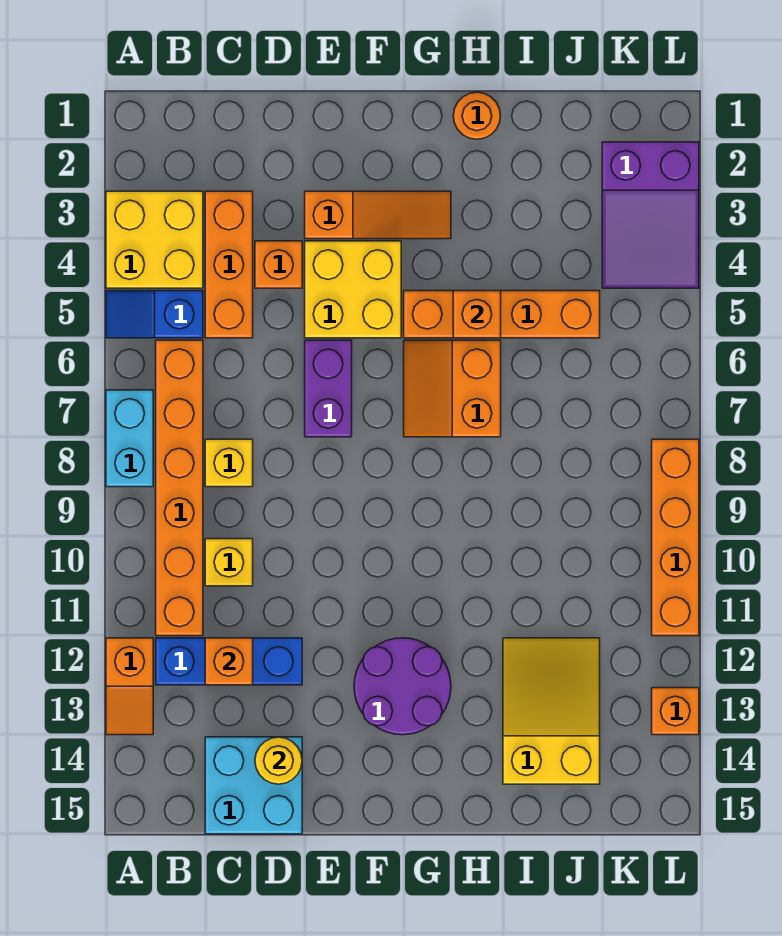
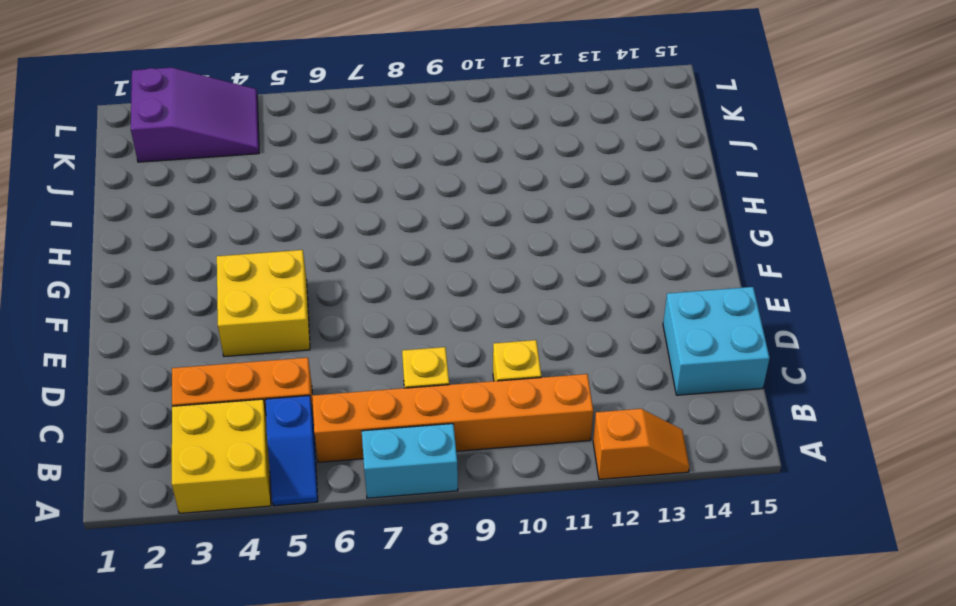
none -> blue brick B12:D12 level 1
none -> orange brick D4 level 1
none -> orange slope E3:G3 level 1 top E

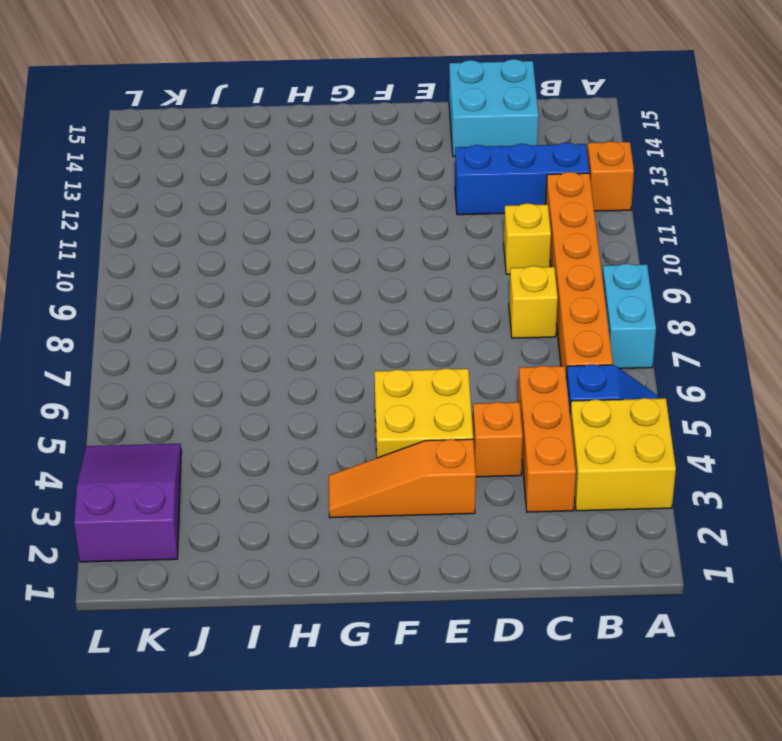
none -> purple brick E6:E7 level 1
none -> purple round brick F12:G13 level 1
none -> orange brick G5:J5 level 1

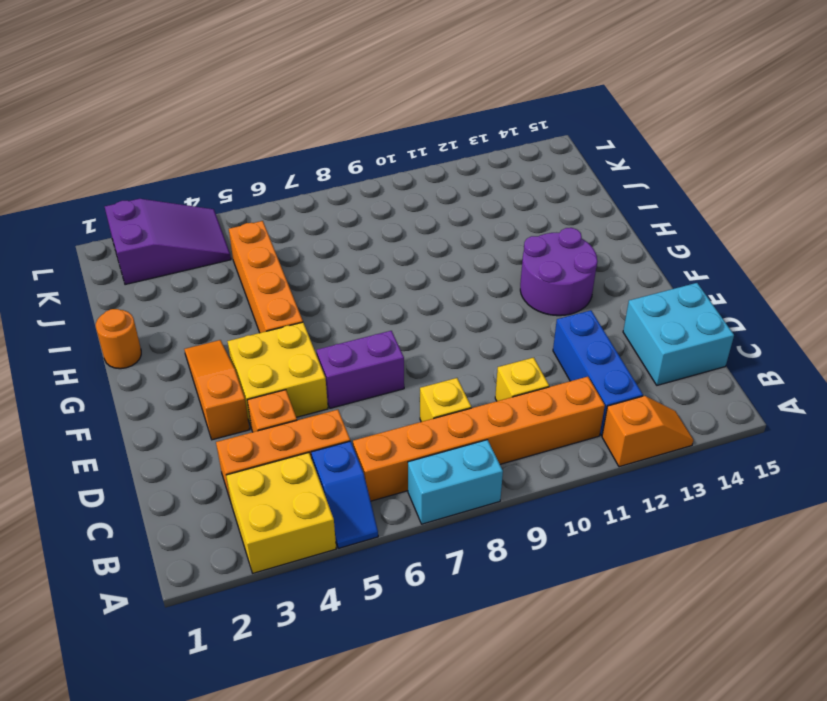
none -> orange slope G6:H7 level 1 top H
none -> yellow slope I12:J14 level 1 top 14
none -> orange brick L8:L11 level 1

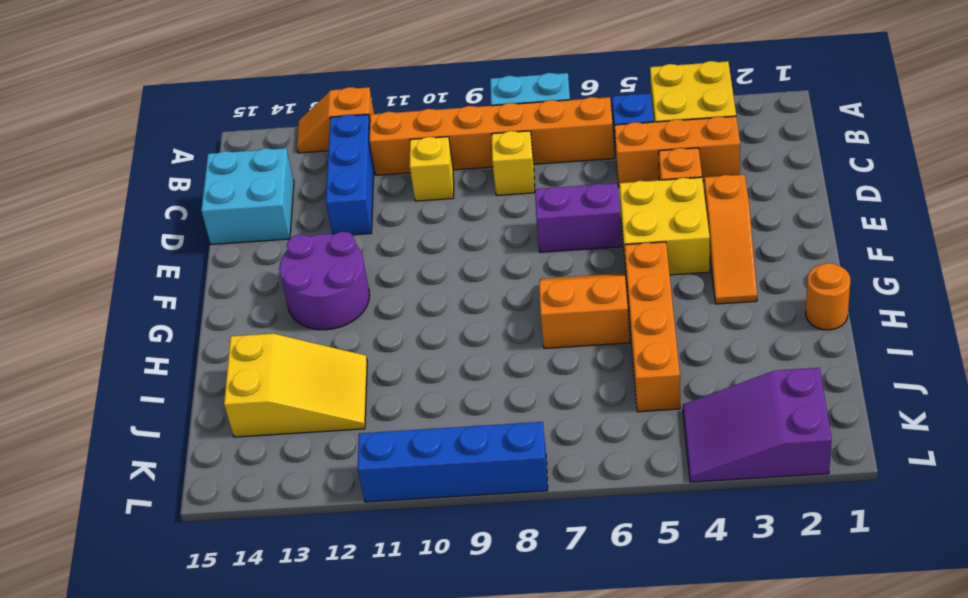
blue brick L8:L11 level 1 -> orange brick L8:L11 level 1
none -> orange brick L13 level 1
none -> orange brick C12 level 2
none -> yellow round brick D14 level 2

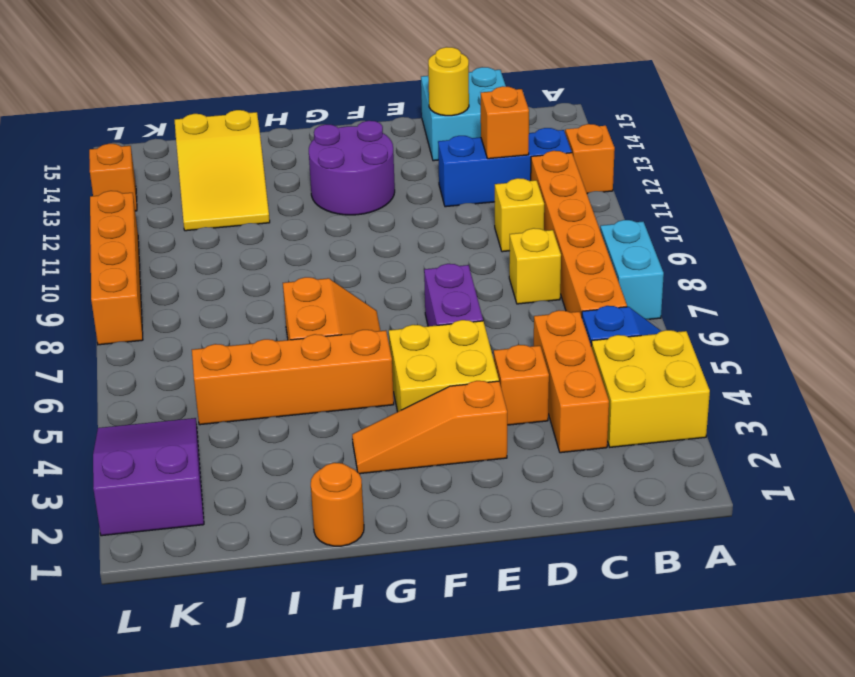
none -> orange brick H5 level 2

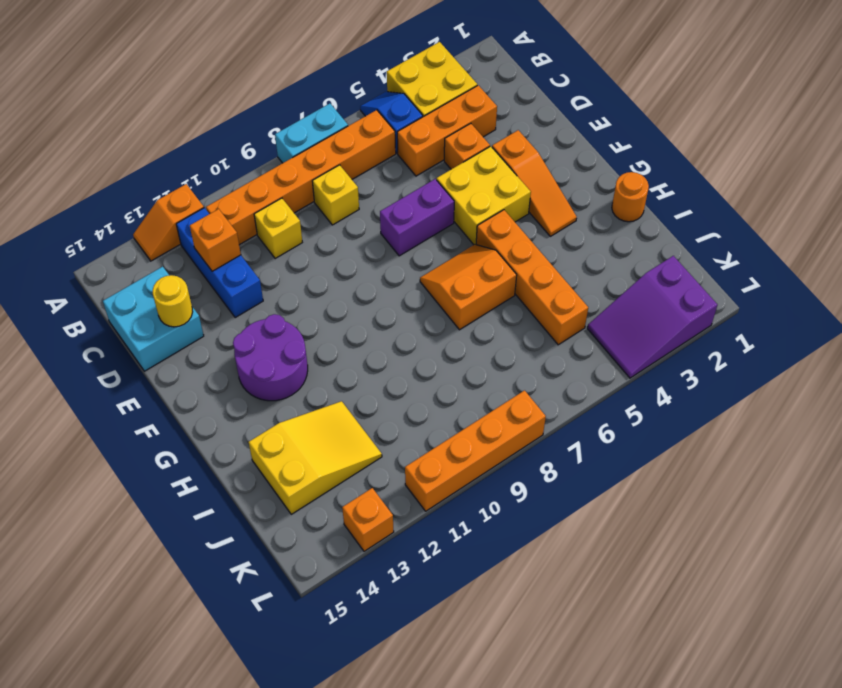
none -> orange brick H5 level 2

